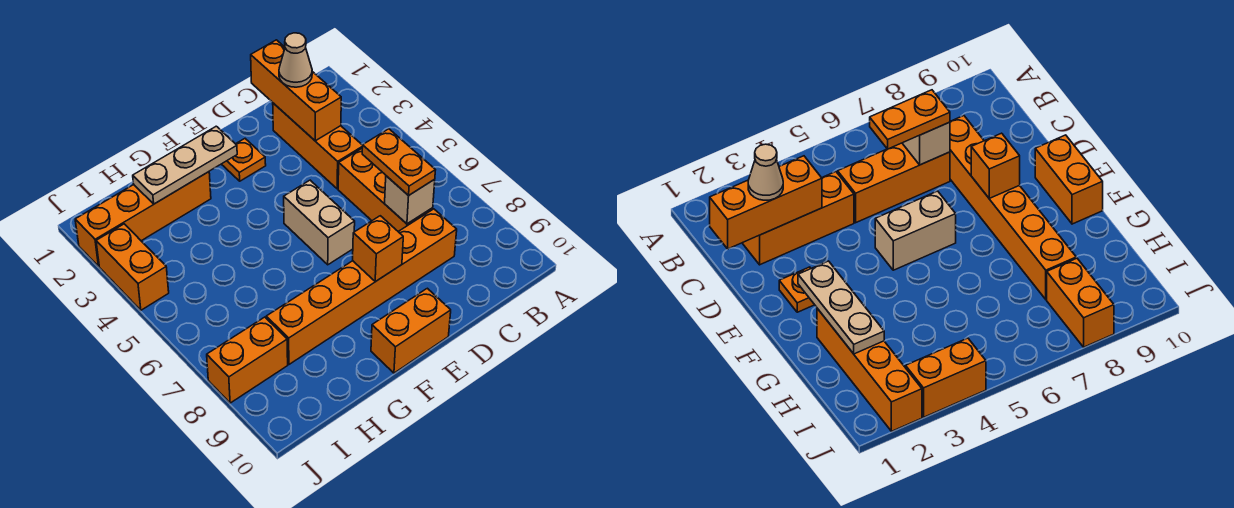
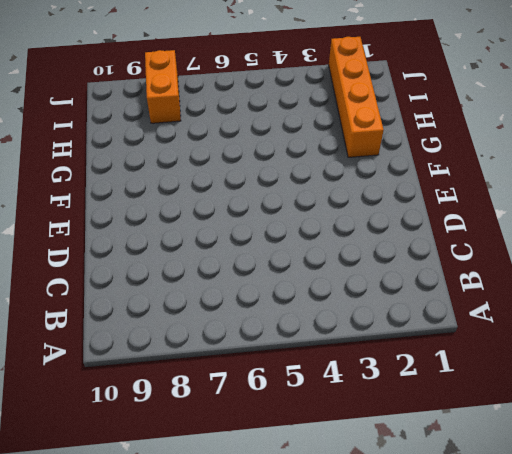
none -> orange brick C2:C4 level 1
none -> orange brick C5:C7 level 1
none -> orange brick C8:H8 level 1

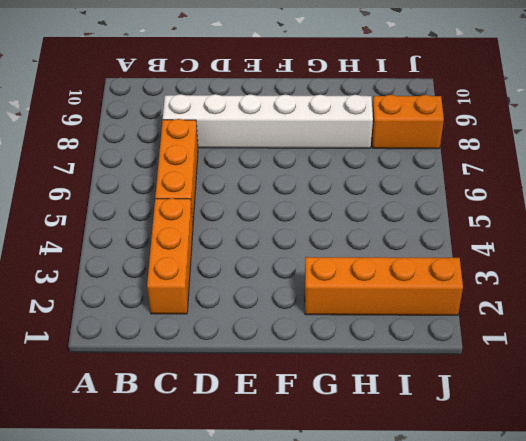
white brick C8:H8 level 1 -> orange brick C8:H8 level 1
none -> orange plate E2 level 1
none -> tan brick E5:E6 level 1
none -> orange brick E10:F10 level 1

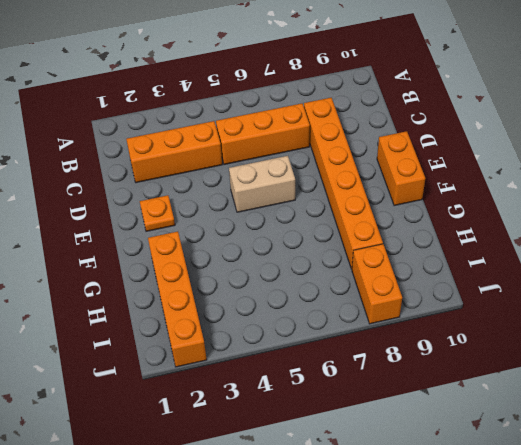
none -> orange brick J3:J4 level 1
none -> orange brick C1:C3 level 2
none -> tan brick C7 level 2

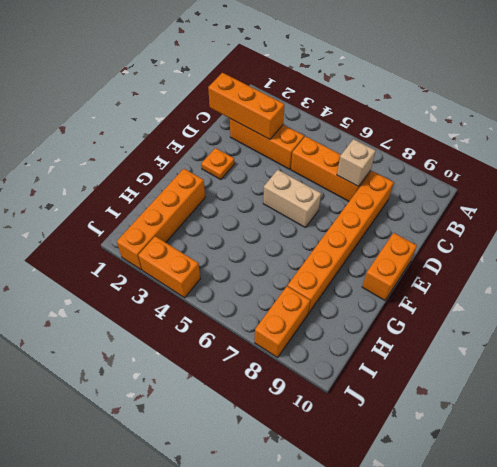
none -> orange brick E8 level 2
none -> tan plate F2:H2 level 2
none -> tan cone C2 level 3

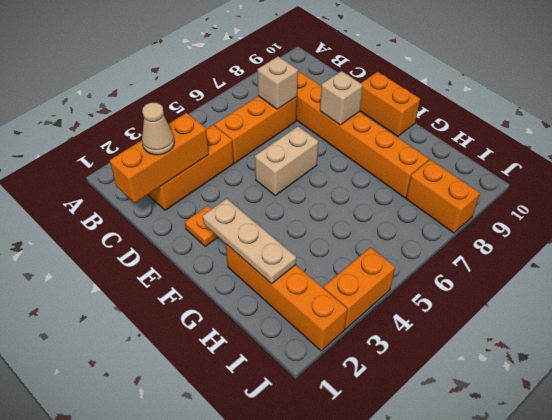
tan brick E8 level 2 -> orange brick E8 level 2
none -> orange plate C6:C7 level 3

